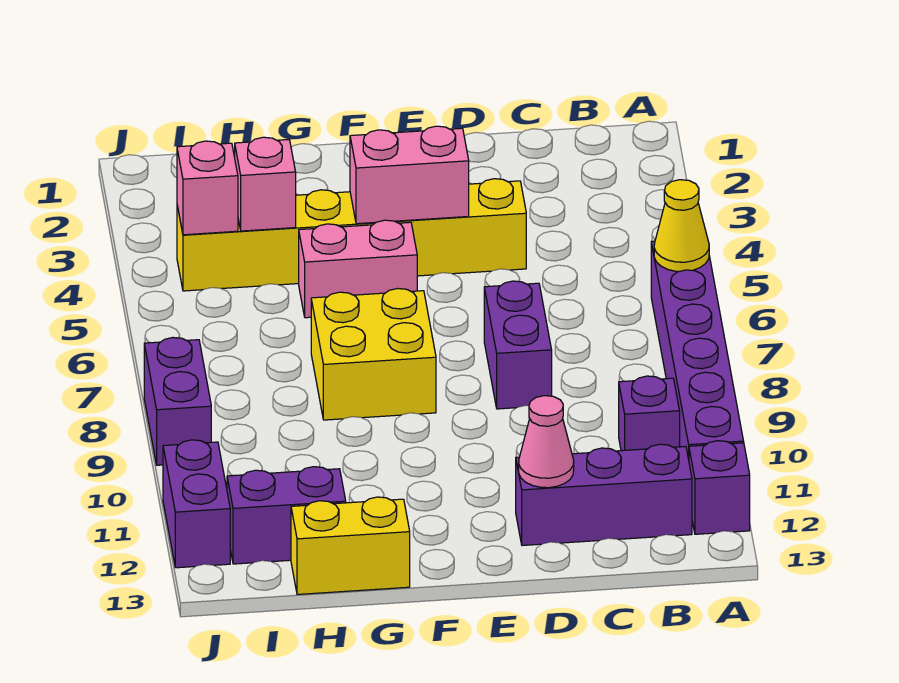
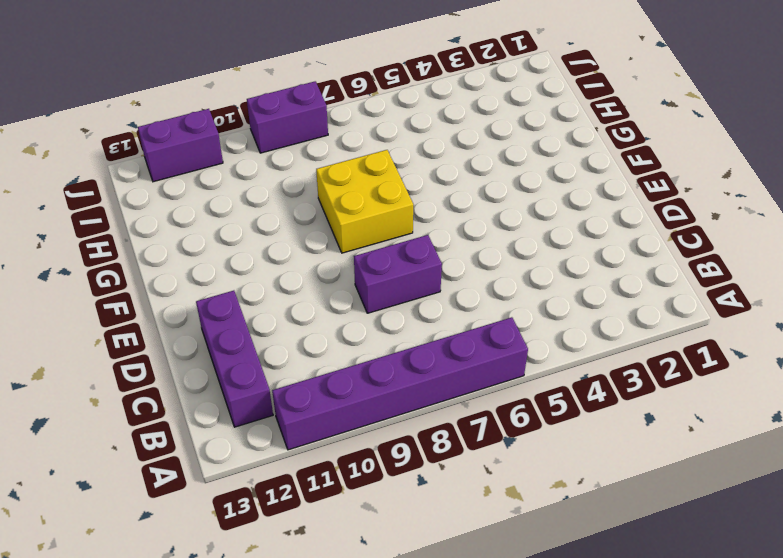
none -> purple brick A12 level 1
none -> purple brick B10 level 1
none -> yellow brick D4:I4 level 1

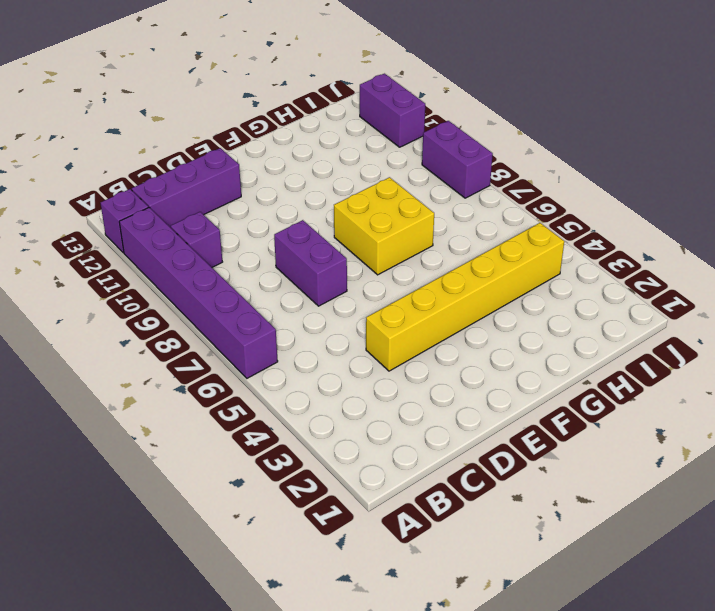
none -> pink brick F5:G5 level 1
none -> yellow brick G13:H13 level 1
none -> purple brick H12:I12 level 1

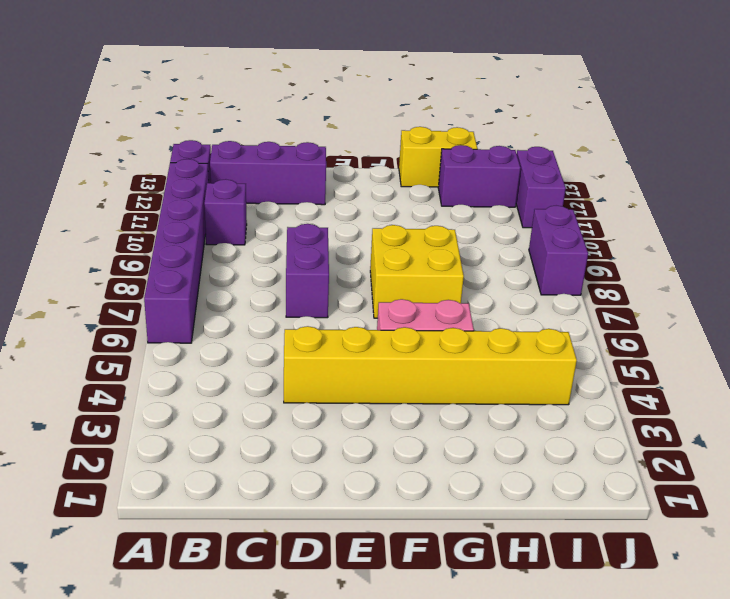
none -> yellow cone A6 level 2
none -> pink cone D12 level 2
none -> pink brick E4:F4 level 2

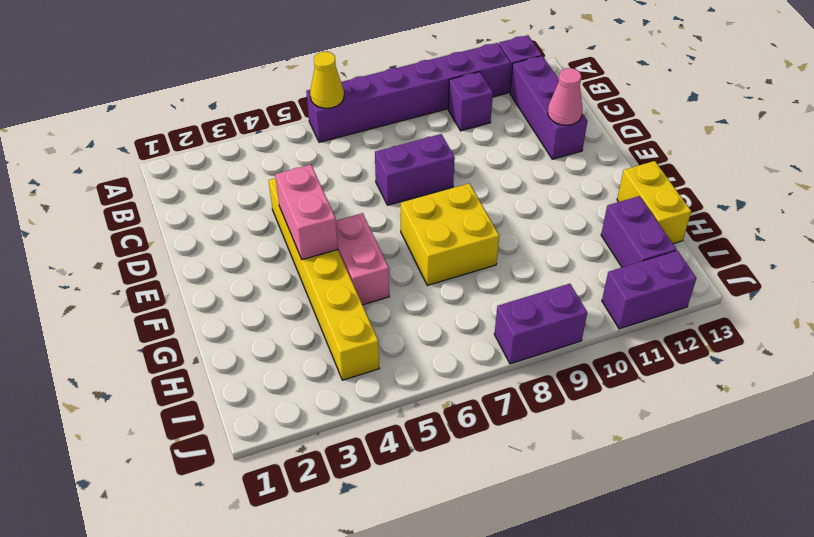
none -> pink brick H4 level 2
none -> pink brick I4 level 2

